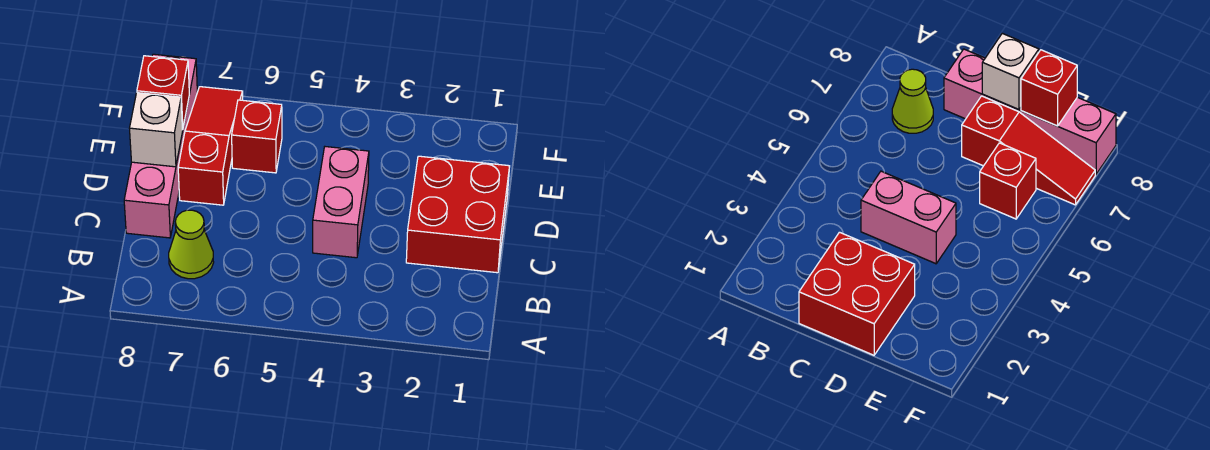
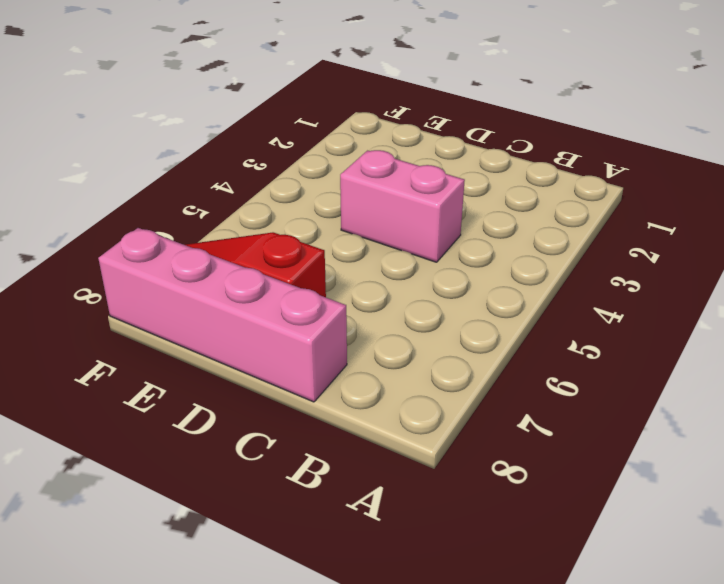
none -> lime cone B7 level 1
none -> red brick C1:D2 level 1

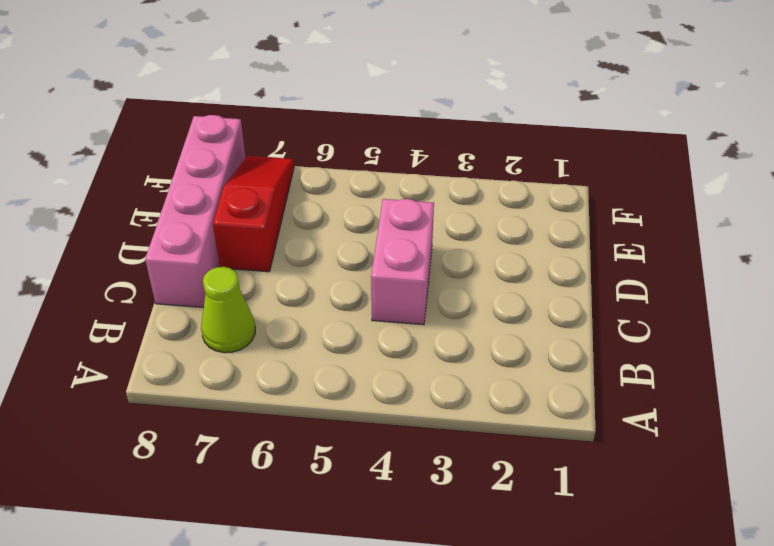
none -> red brick C1:D2 level 1
none -> red brick E6 level 1

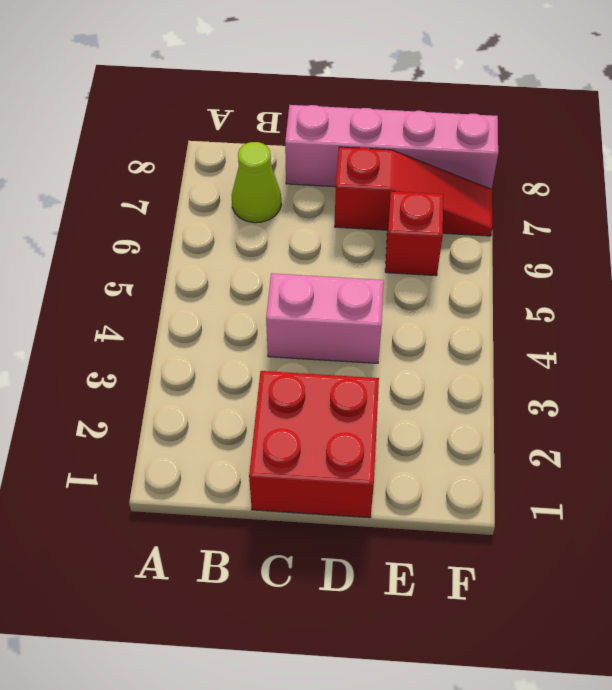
none -> white brick D8 level 2
none -> red brick E8 level 2

